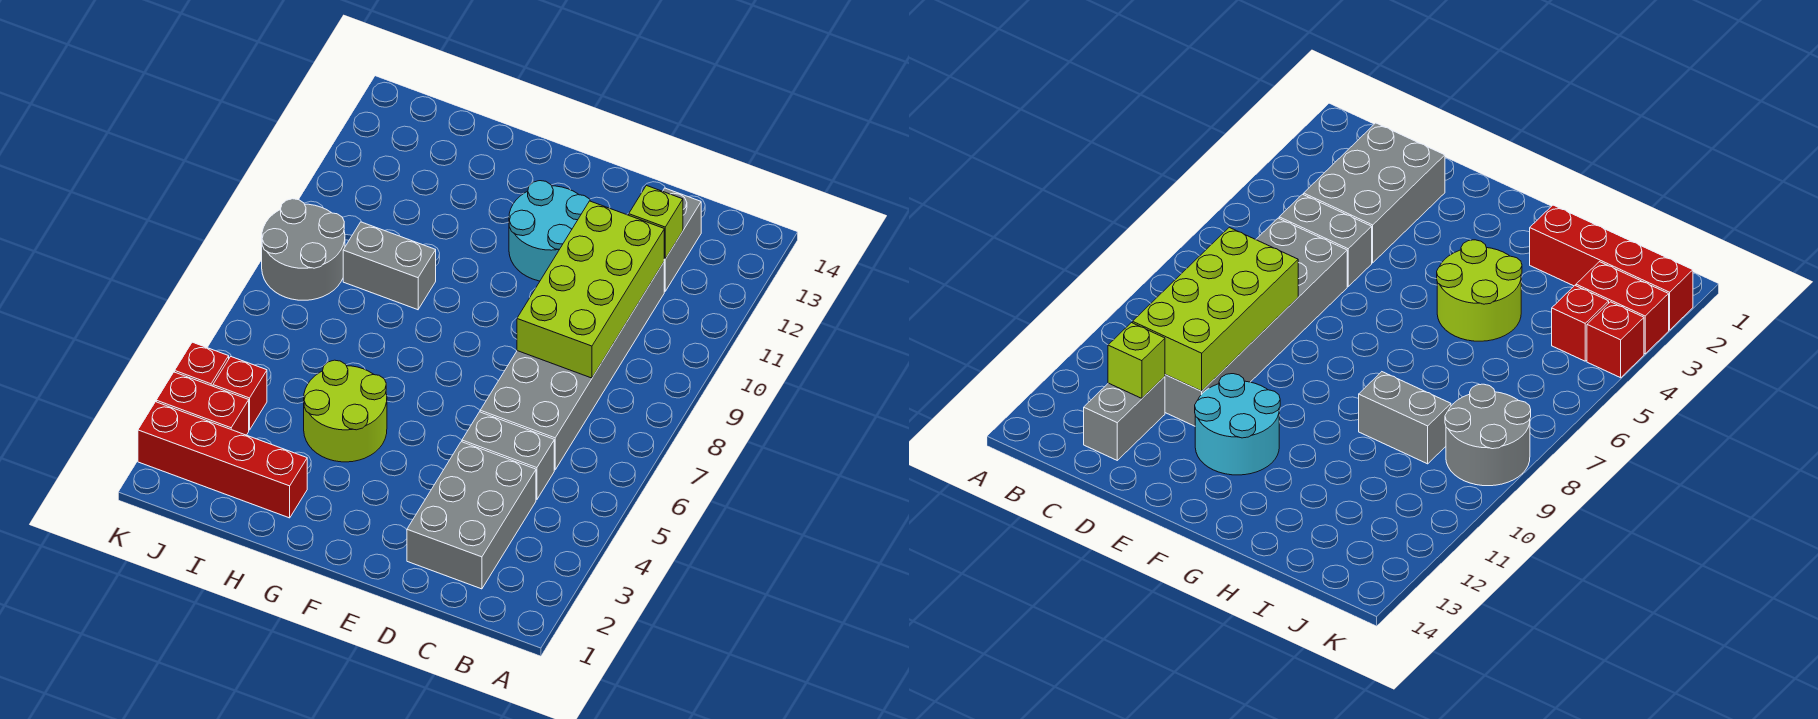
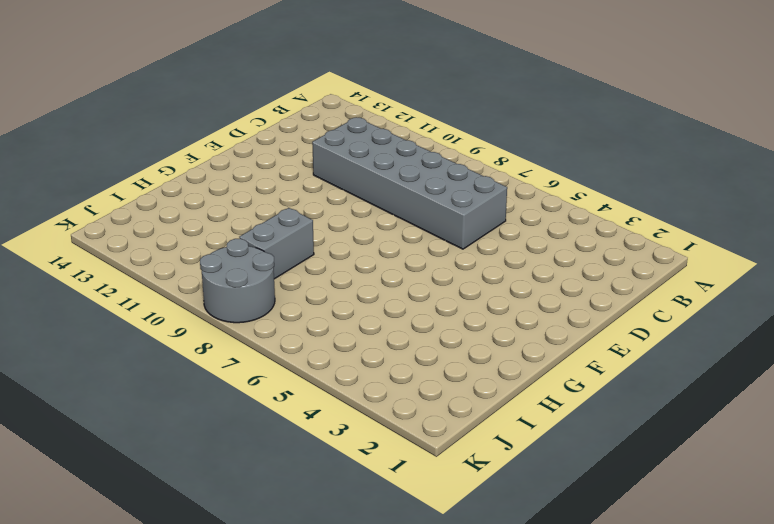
none -> grey brick C2:D4 level 1
none -> grey brick C5:D5 level 1
none -> grey brick C12:C13 level 1

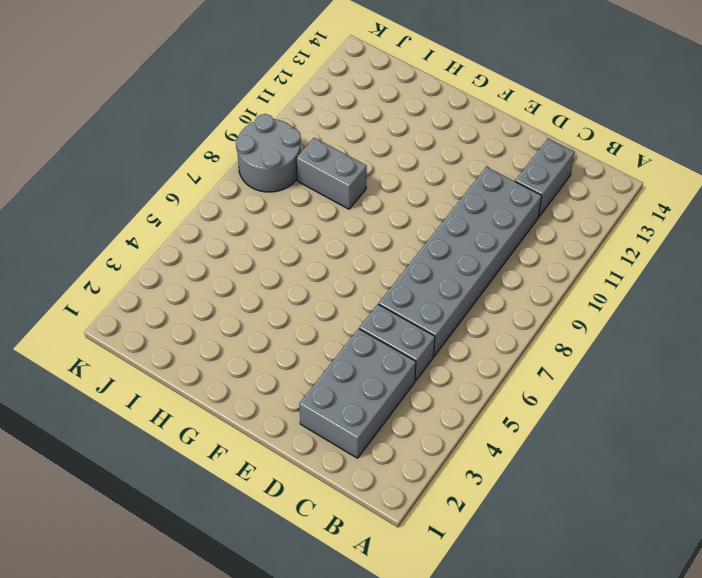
none -> cyan round brick E11:F12 level 1
none -> lime round brick G4:H5 level 1
none -> red brick H2:K2 level 1

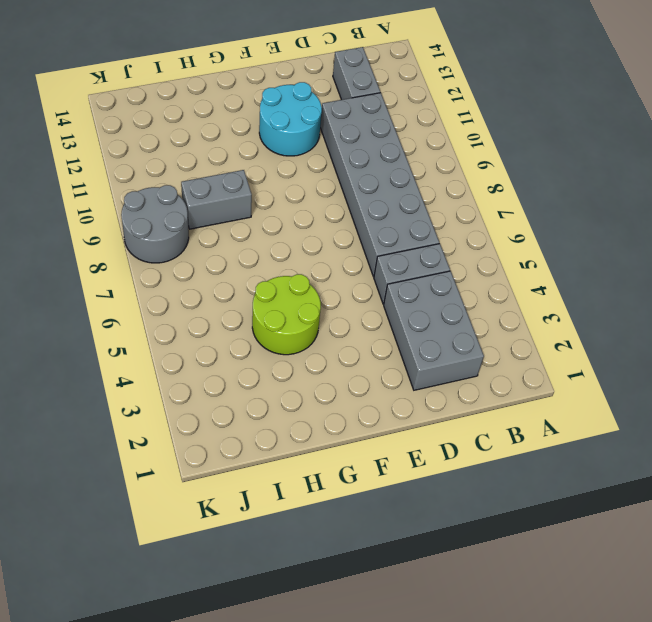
none -> red brick H2:K2 level 1
none -> red brick J3:K3 level 1
none -> red brick J4 level 1

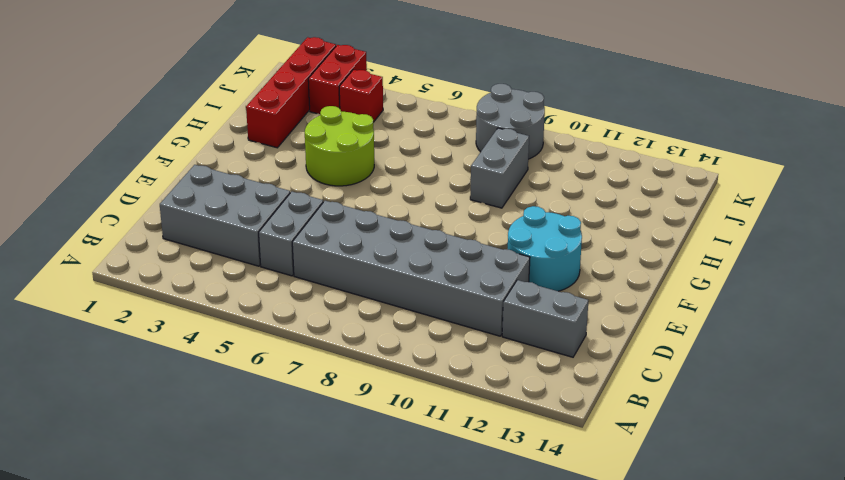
none -> red brick K4 level 1
none -> lime brick C8:D11 level 2
none -> lime brick C12 level 2

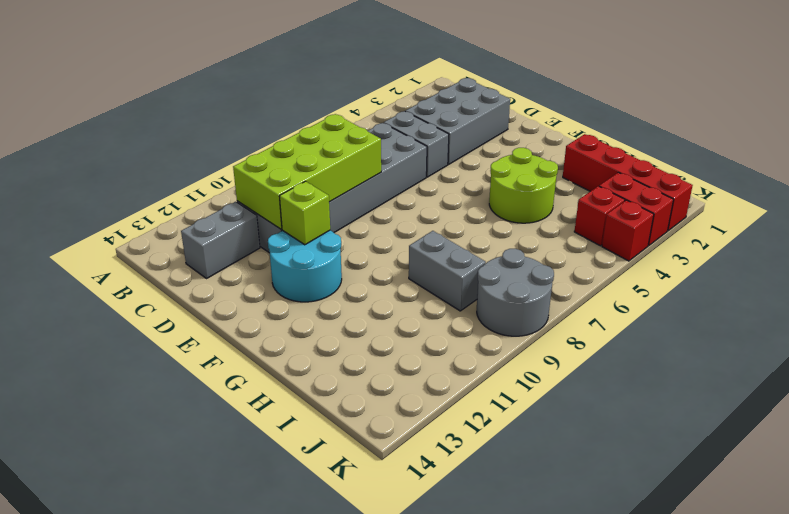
lime brick E11 level 2 -> lime brick C12 level 2

